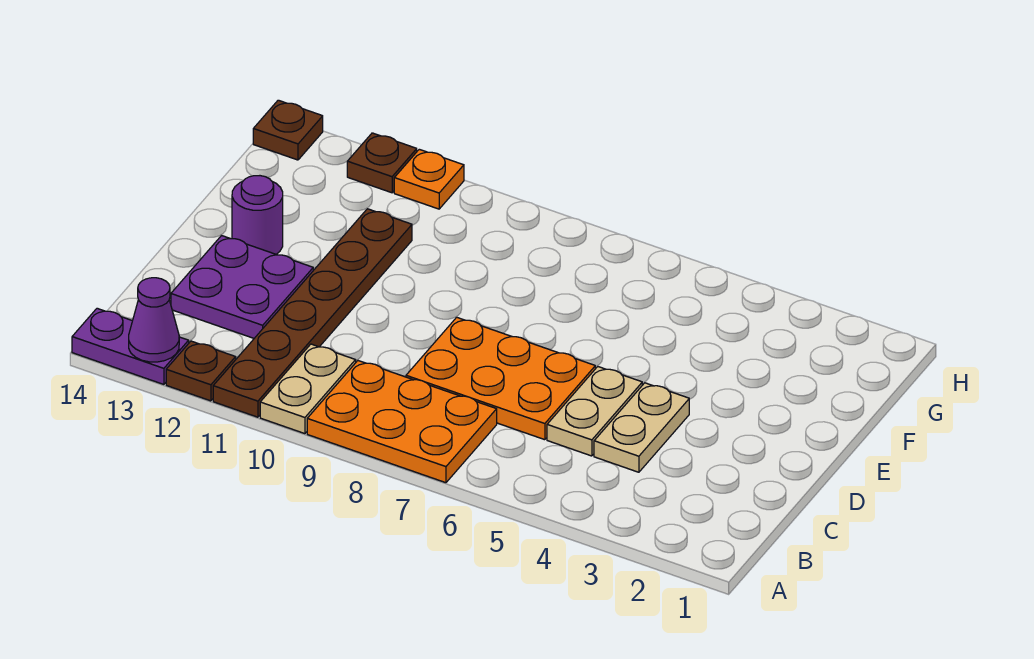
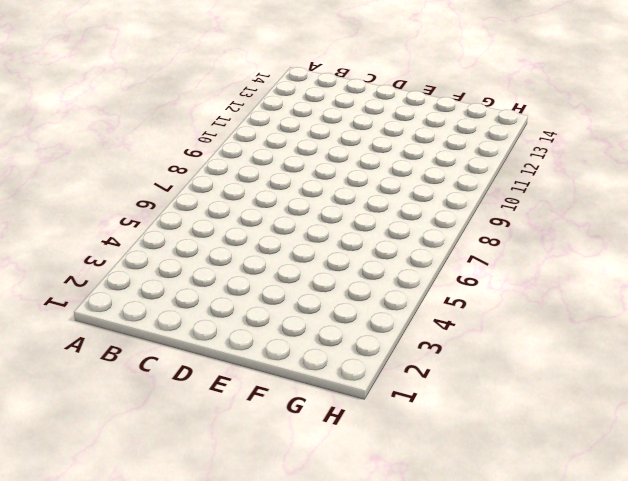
none -> orange plate A7:B9 level 1
none -> tan plate A10:B10 level 1
none -> brown plate A11:F11 level 1

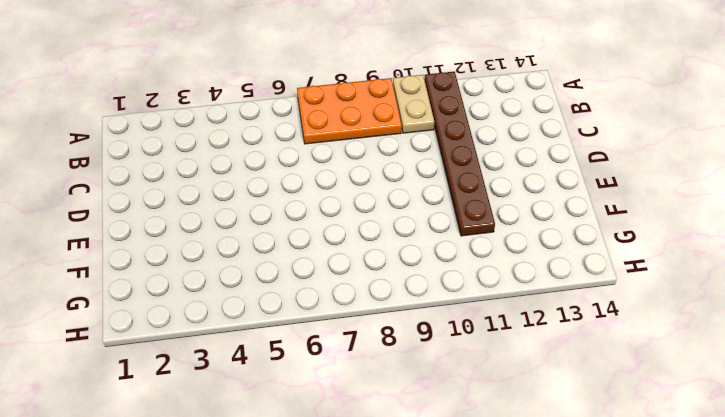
none -> brown plate A12 level 1
none -> purple plate A13:A14 level 1
none -> tan plate C4:D4 level 1

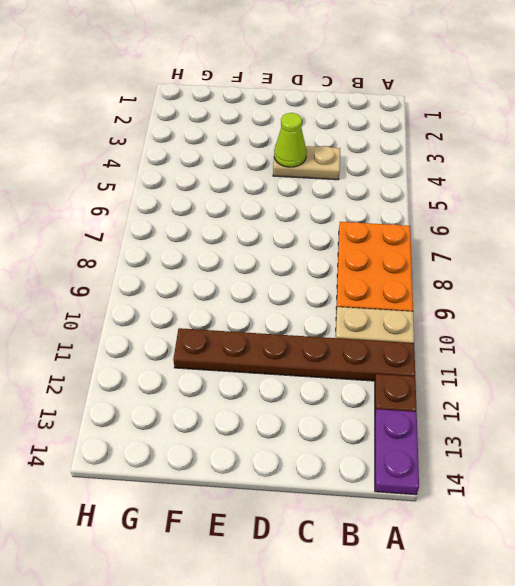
lime cone D4 level 2 -> none
none -> tan plate C5:D5 level 1
none -> orange plate C6:D8 level 1
none -> purple plate C12:D13 level 1

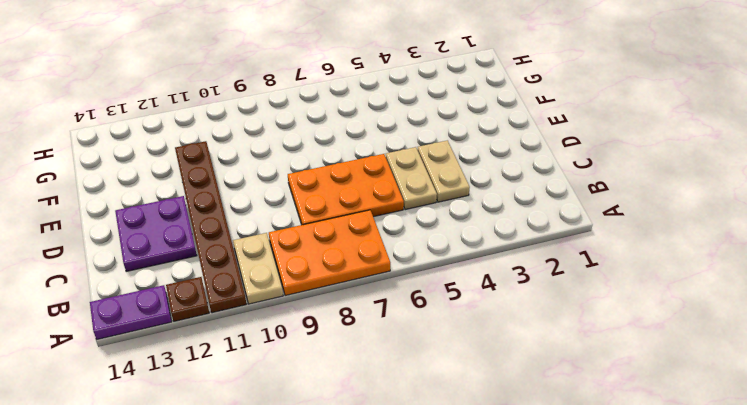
none -> purple round brick E13 level 1
none -> orange plate H11 level 1
none -> brown plate H12 level 1

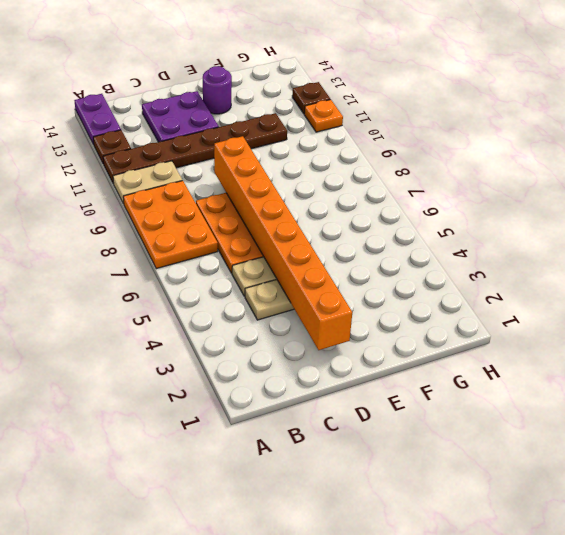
orange brick D2:D9 level 2 -> none
none -> brown plate H14 level 1
none -> purple cone A13 level 2

